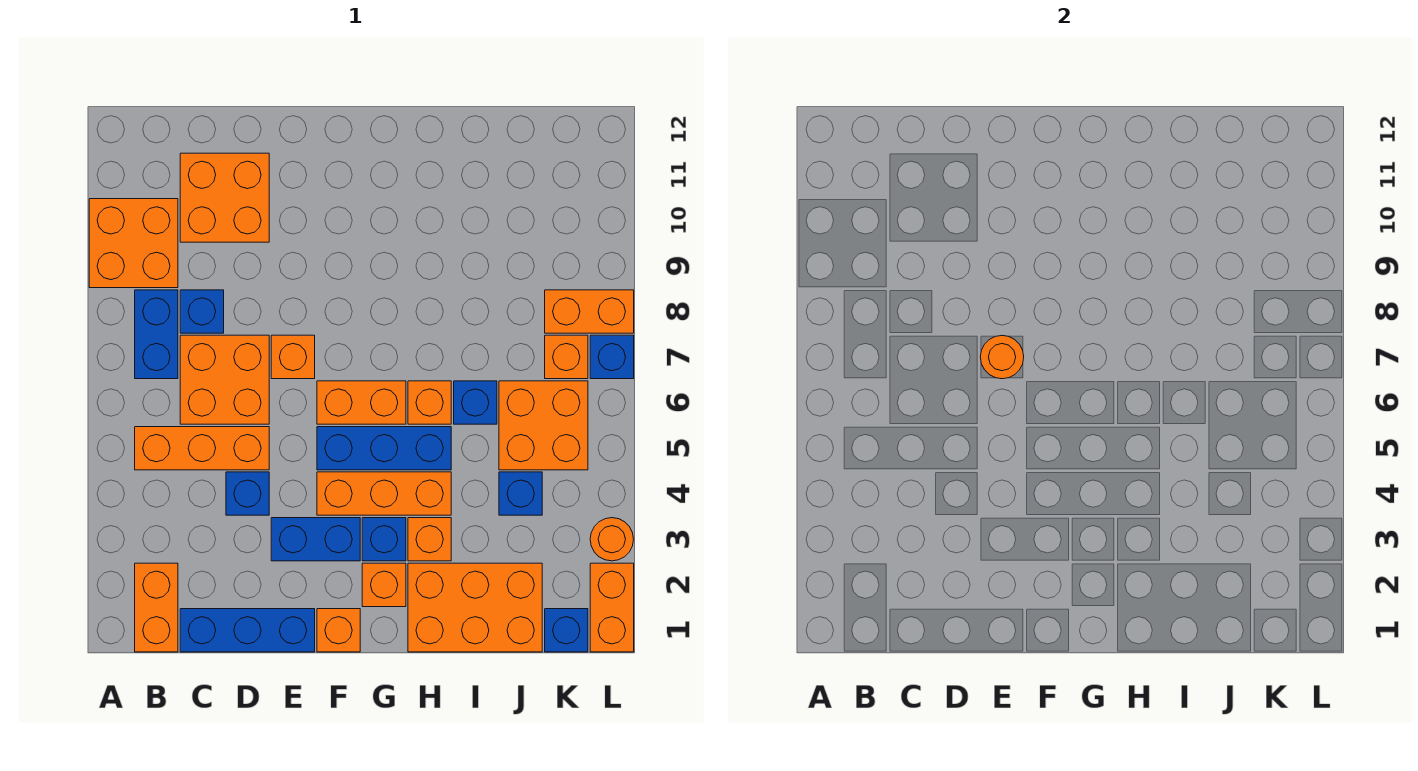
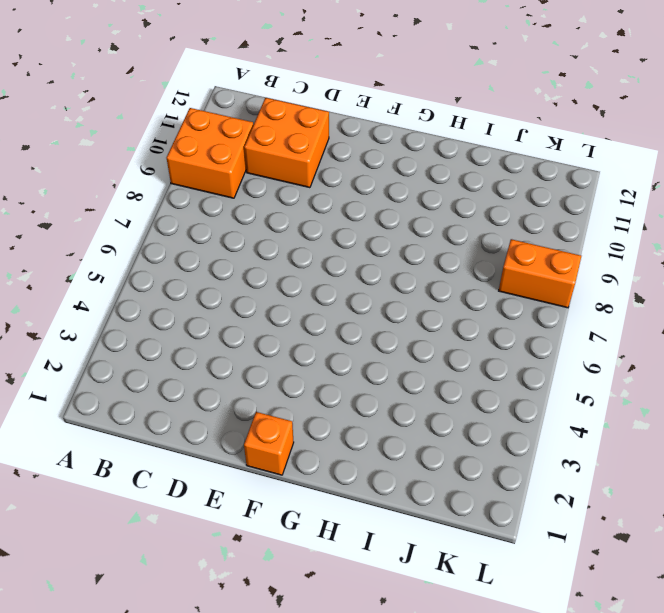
none -> orange brick B1:B2 level 1
none -> orange brick B5:D5 level 1
none -> blue brick B7:B8 level 1
none -> blue brick C1:E1 level 1

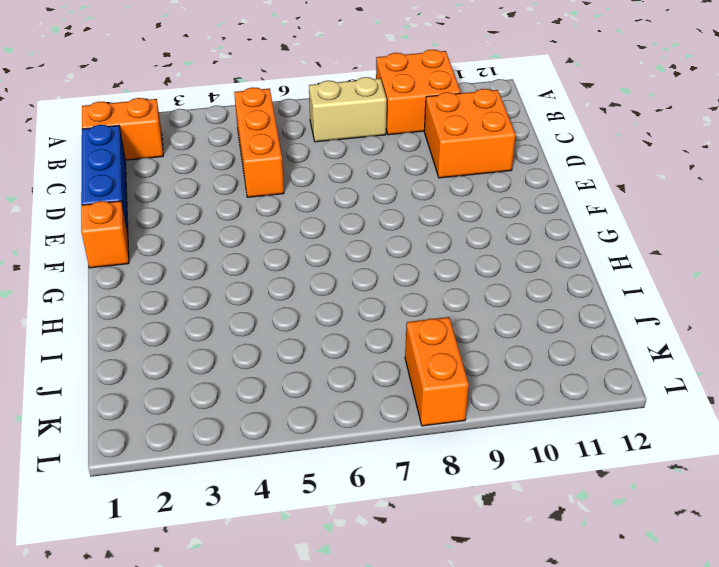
tan brick B7:B8 level 1 -> blue brick B7:B8 level 1
none -> orange brick C6:D7 level 1
none -> blue brick C8 level 1
none -> blue brick D4 level 1
none -> blue brick E3:F3 level 1

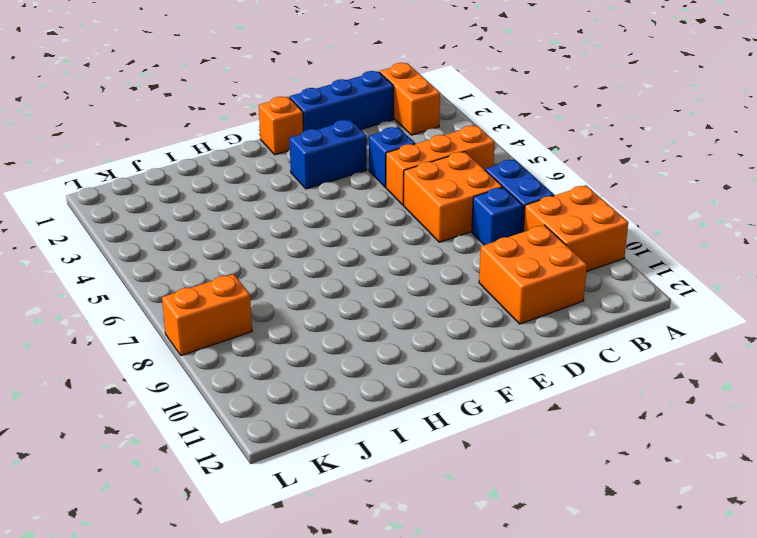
none -> orange brick E7 level 1
none -> orange brick F4:H4 level 1
none -> blue brick F5:H5 level 1
none -> orange brick F6:G6 level 1

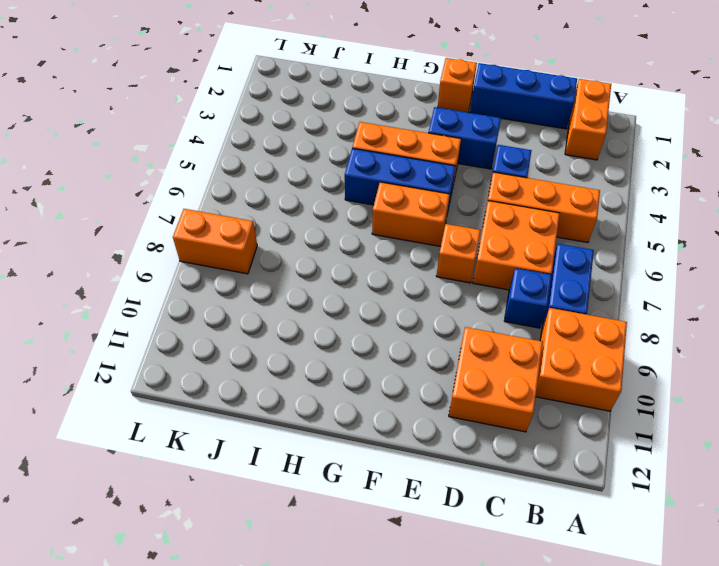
none -> orange brick G2 level 1
none -> blue brick G3 level 1
none -> orange brick H1:J2 level 1
none -> orange brick H3 level 1

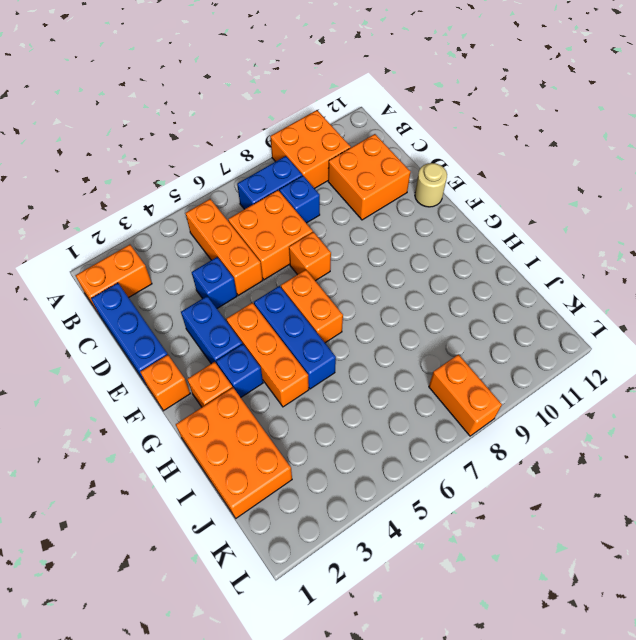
tan round brick E12 level 1 -> none
none -> orange brick H3 level 1
none -> orange brick H6 level 1
none -> blue brick I6 level 1
none -> blue brick J4 level 1

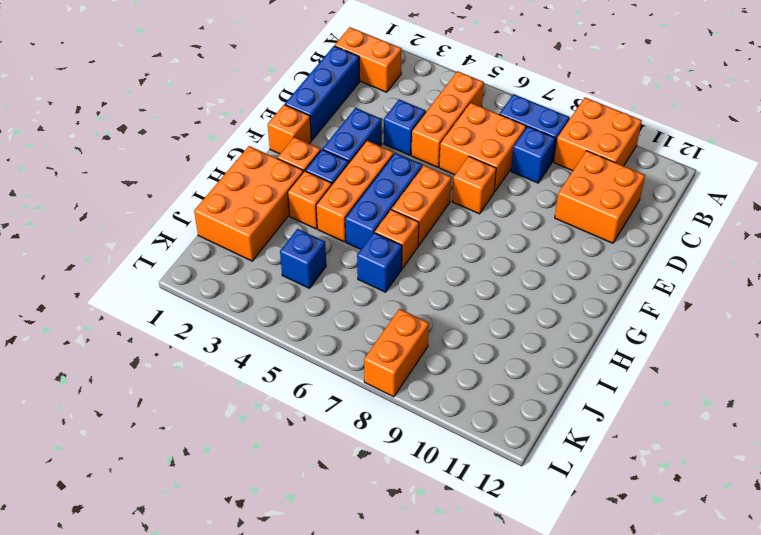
none -> orange brick J5:K6 level 1
none -> blue brick K1 level 1
none -> orange brick K7 level 1
none -> orange brick L1:L2 level 1

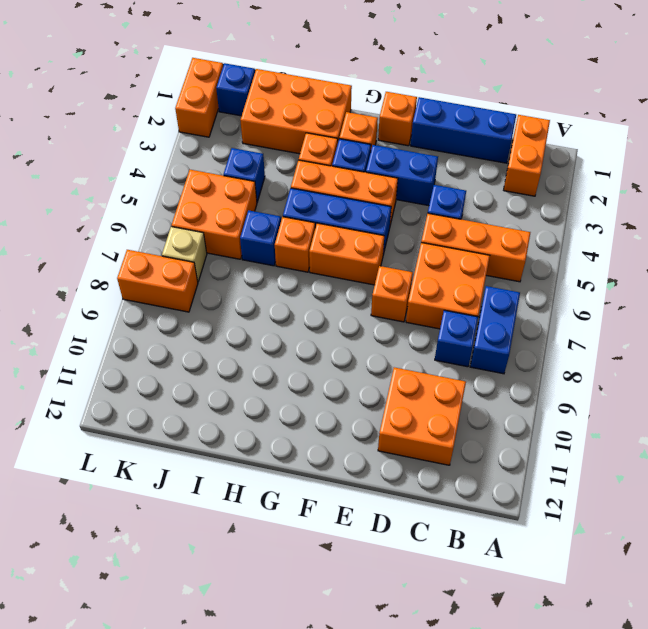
tan brick K7 level 1 -> orange brick K7 level 1
none -> orange brick A9:B10 level 1
none -> orange round brick L3 level 1
none -> blue brick L7 level 1
none -> orange round brick E7 level 2

